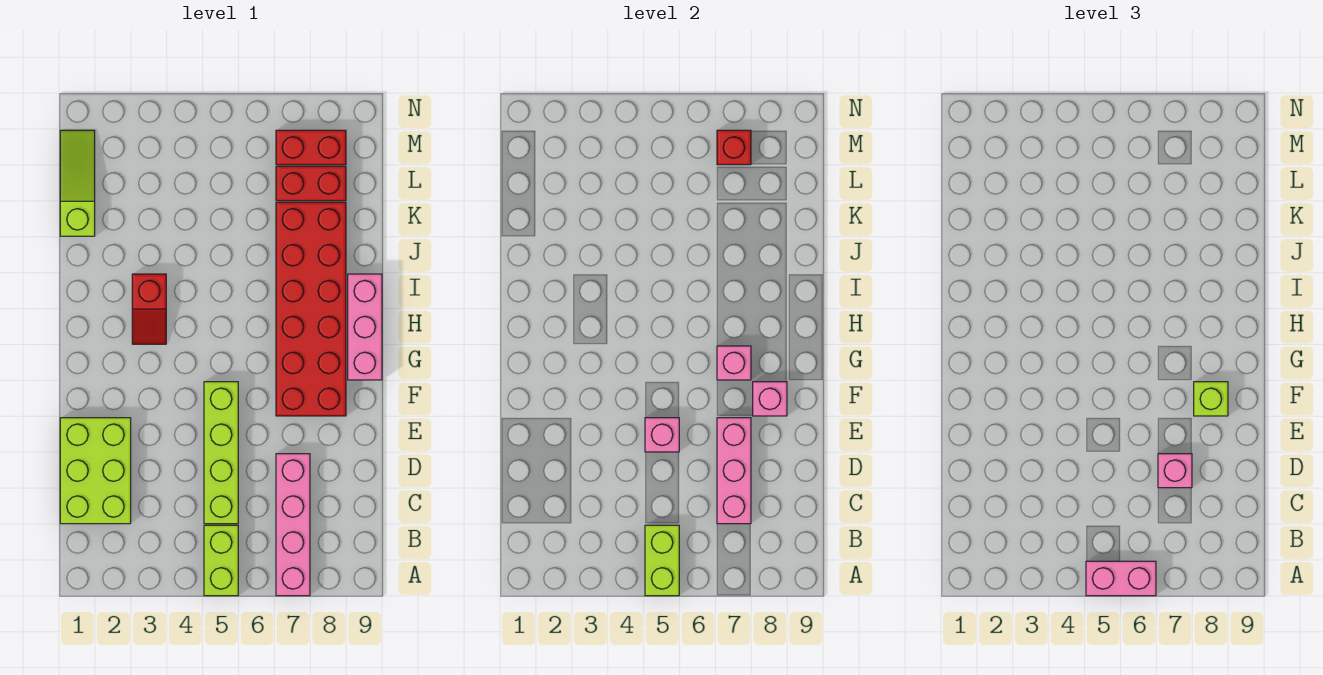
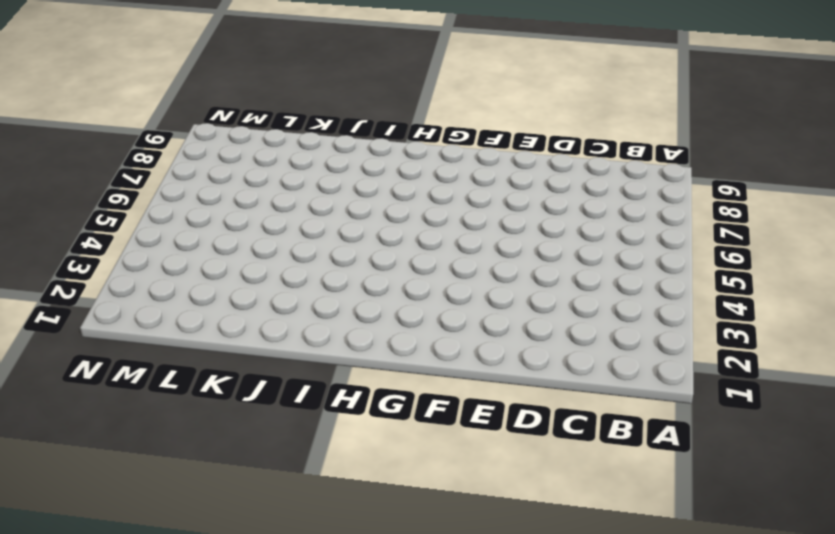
none -> lime brick A5:B5 level 1
none -> pink brick A7:D7 level 1
none -> lime brick C1:E2 level 1

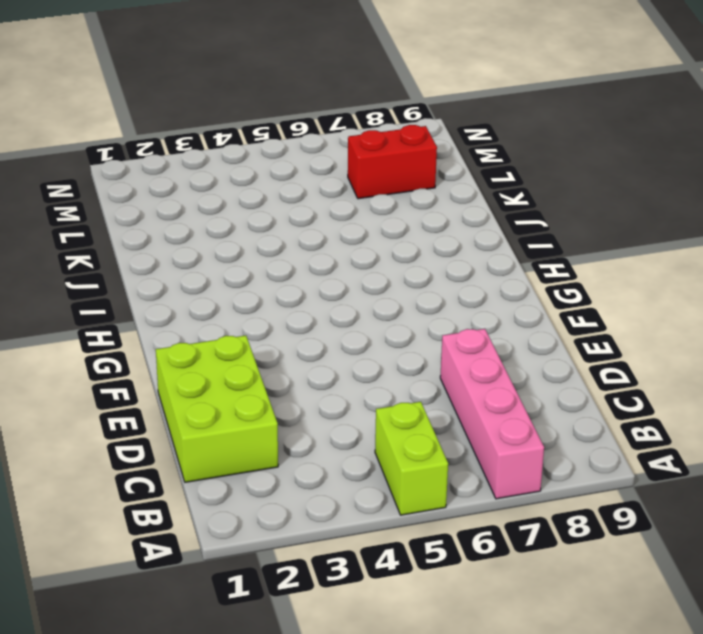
none -> lime brick C5:F5 level 1
none -> red brick F7:K8 level 1
none -> pink brick G9:I9 level 1

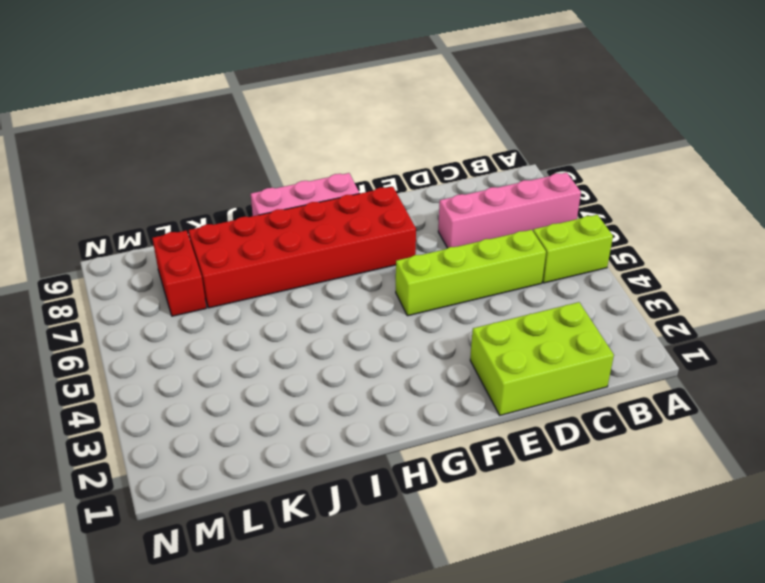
none -> red slope H3:I3 level 1 top I
none -> lime slope K1:M1 level 1 top K
none -> red brick M7:M8 level 1

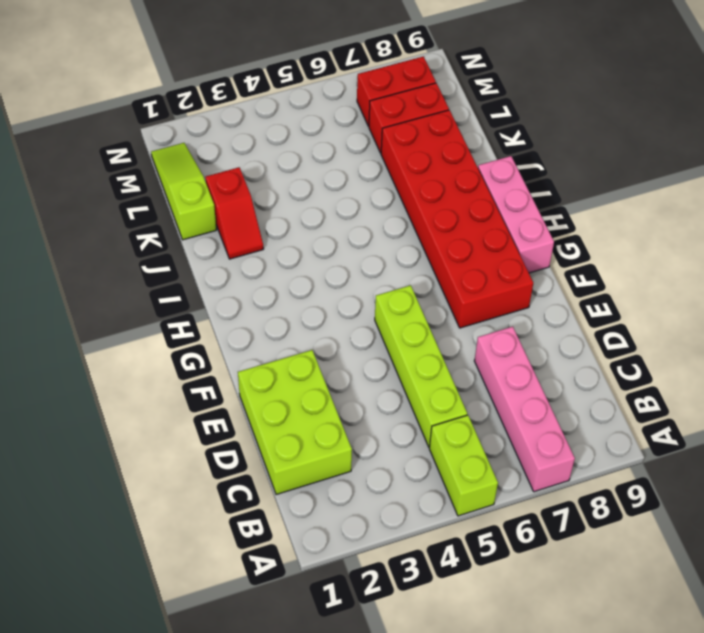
red slope J2:K2 level 1 top K -> red slope H3:I3 level 1 top I
none -> lime brick A5:B5 level 2
none -> pink brick C7:E7 level 2
none -> pink brick E5 level 2

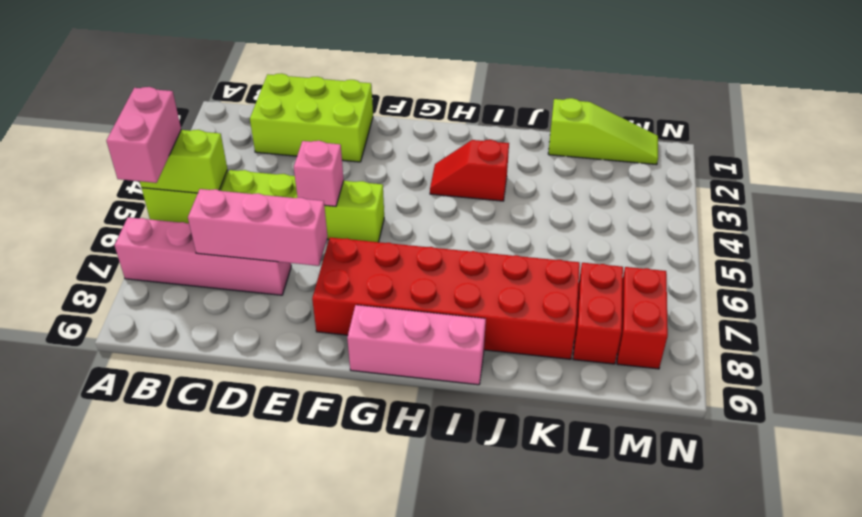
none -> pink brick F8 level 2
none -> pink brick G7 level 2
none -> red brick M7 level 2

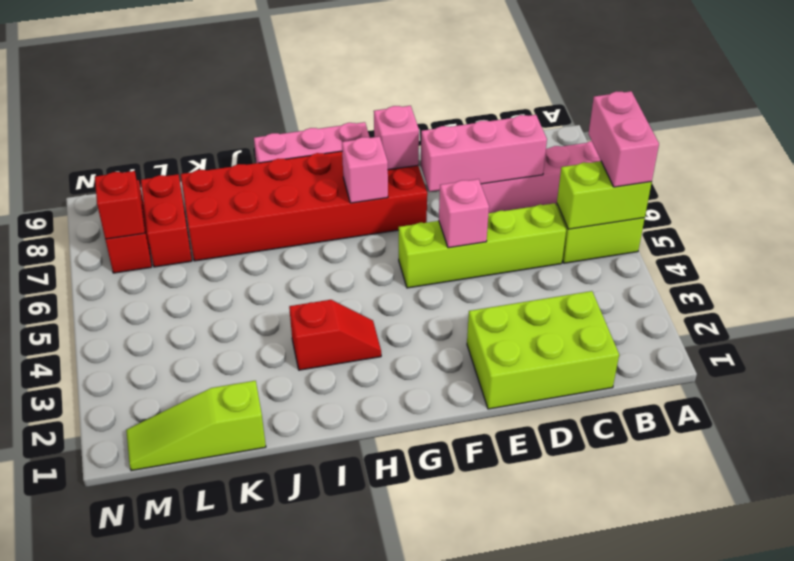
none -> pink brick D7 level 3
none -> lime brick F8 level 3

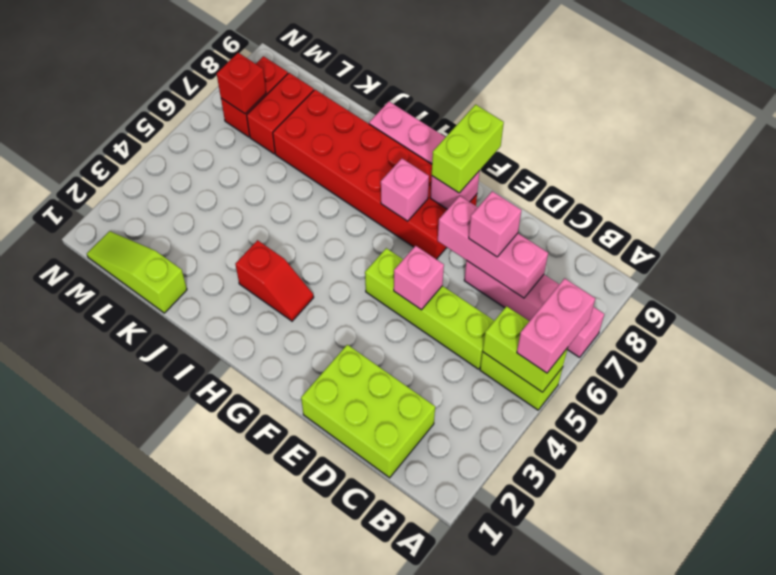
lime brick F8:F9 level 3 -> lime brick F8 level 3

